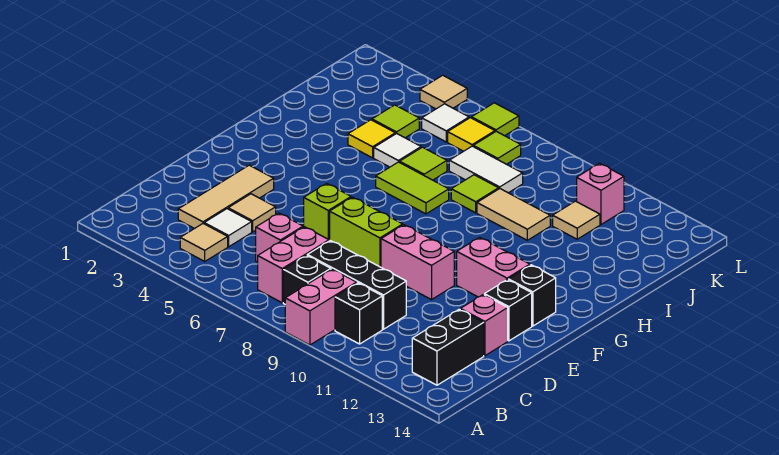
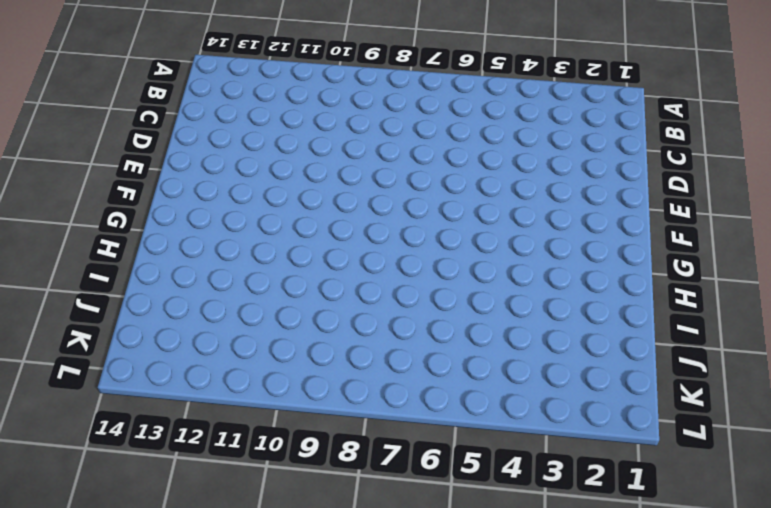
none -> pink brick A9:B9 level 1
none -> tan tile B4 level 1
none -> pink brick B7:C7 level 1
none -> black brick B8 level 1

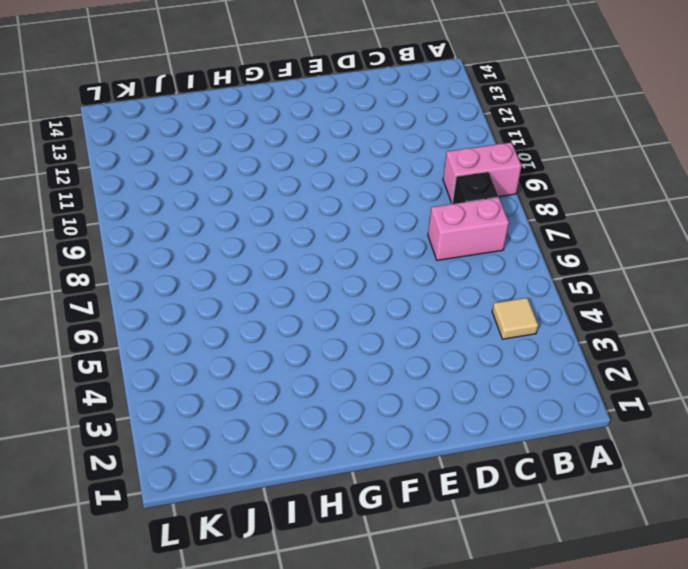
none -> black brick B10 level 1
none -> black brick B13:C13 level 1
none -> tan tile C3:E3 level 1
none -> white tile C4 level 1

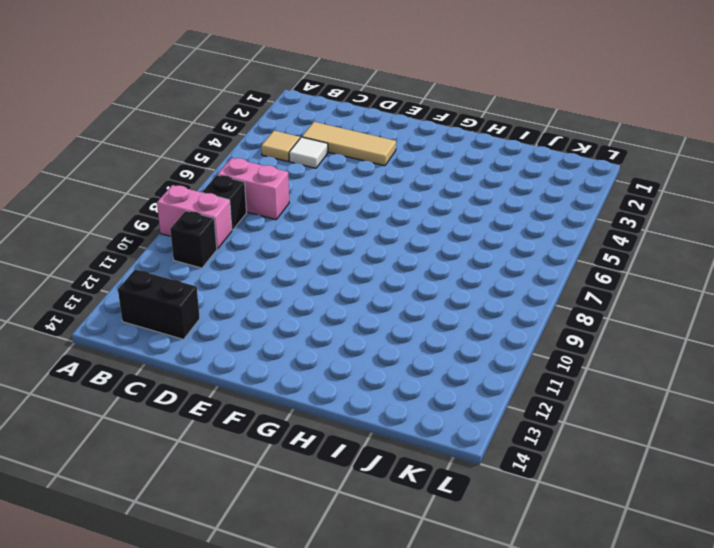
none -> pink brick C6 level 1
none -> black brick C8:C10 level 1
none -> tan tile D4 level 1
none -> pink brick D13 level 1

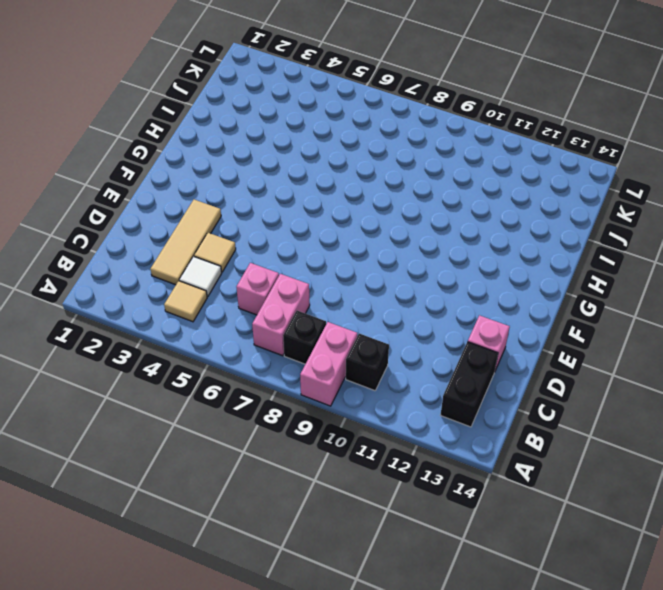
none -> black brick C8:C10 level 1
none -> lime brick E6 level 1
none -> lime brick E7:E8 level 1
none -> pink brick E9:E10 level 1

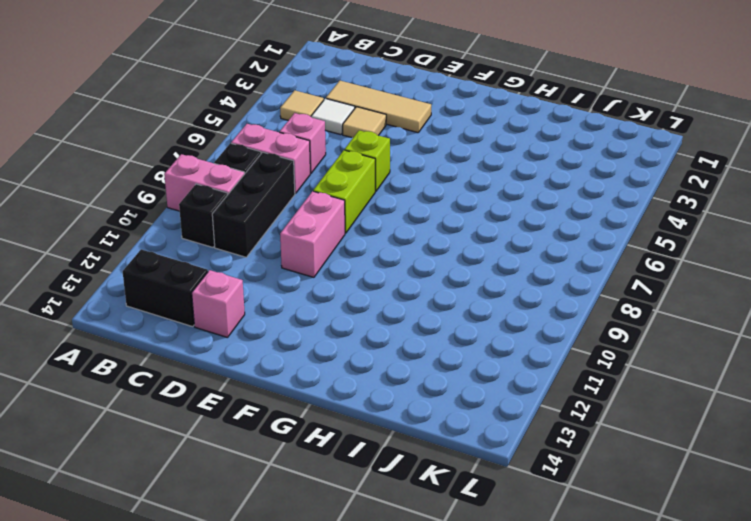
none -> black brick E13 level 1
none -> pink brick F11:F12 level 1
none -> black brick F13 level 1
none -> lime tile H6:H7 level 1

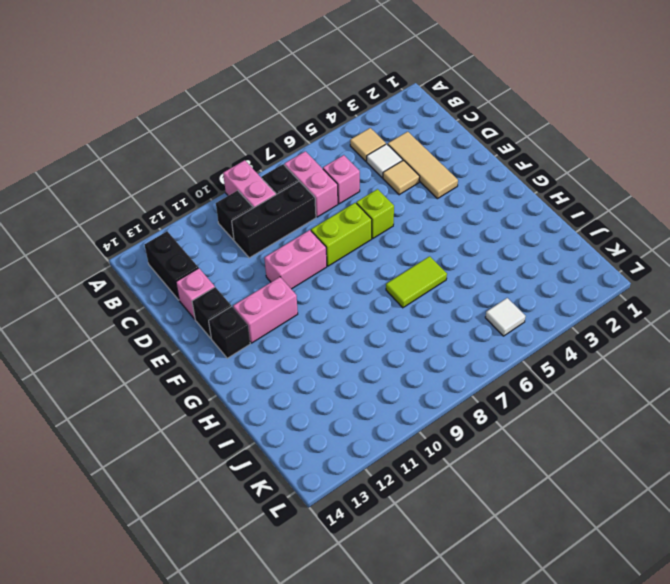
none -> yellow tile I4 level 1
none -> white tile I5 level 1
none -> lime tile I6 level 1
none -> lime tile I8 level 1

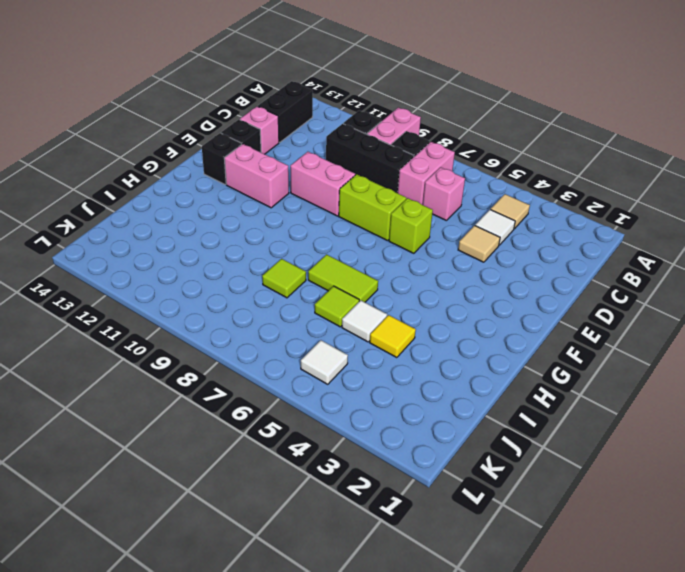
none -> tan tile C3:E3 level 1
none -> tan tile I9:I10 level 1
none -> lime tile J4 level 1
none -> white tile J7:J8 level 1

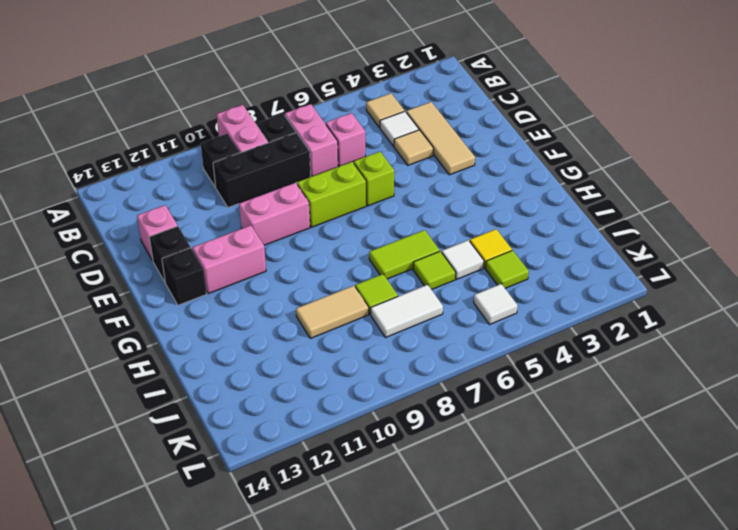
none -> black brick B13:C13 level 1
none -> tan tile J11 level 1
none -> yellow tile K6 level 1
none -> lime tile K7 level 1

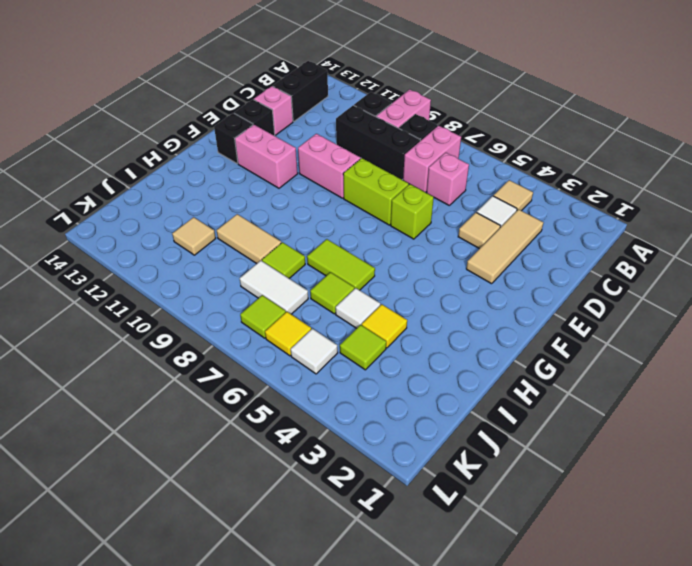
none -> pink brick K11 level 1
none -> tan tile L4 level 1
none -> lime tile L6 level 1

